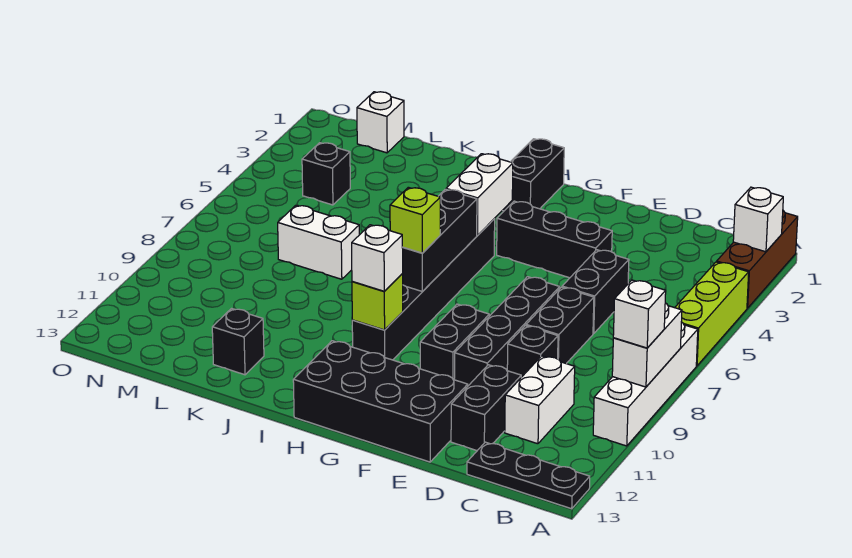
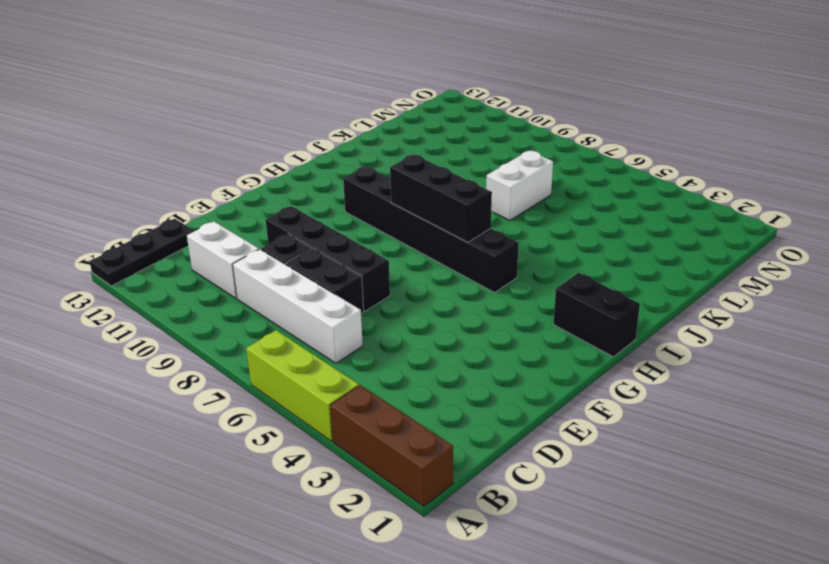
white brick C6:C9 level 1 -> white brick A7:A10 level 1
none -> black brick D5:D6 level 1
none -> black brick D11:D12 level 1
none -> black brick E4:G4 level 1

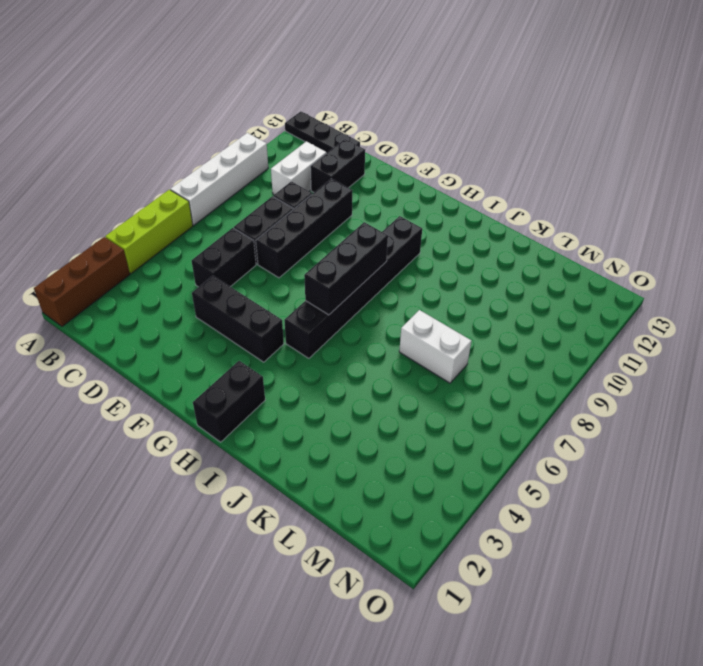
none -> black brick E12:H13 level 1
none -> black brick F9:F10 level 1
none -> black brick K12 level 1

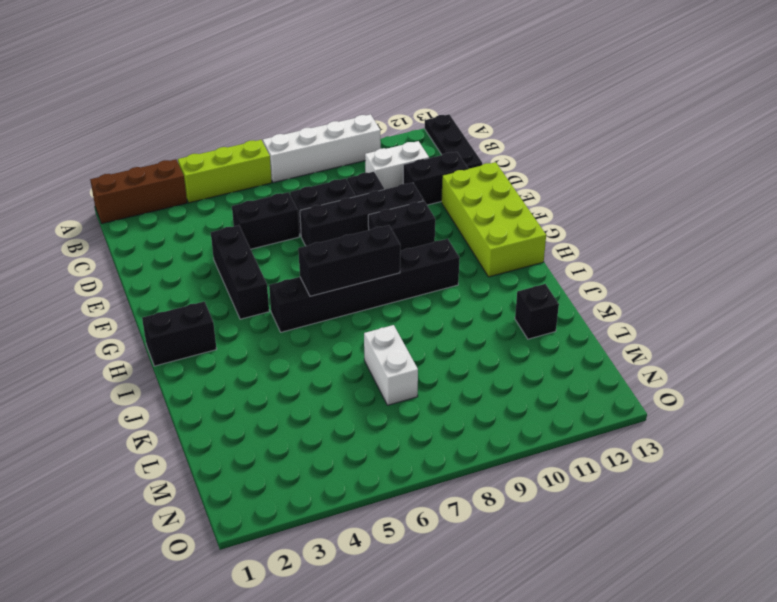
lime brick E12:H13 level 1 -> black brick E12:H13 level 1
none -> white brick M1 level 1
none -> black brick M4 level 1
none -> white brick A2 level 2

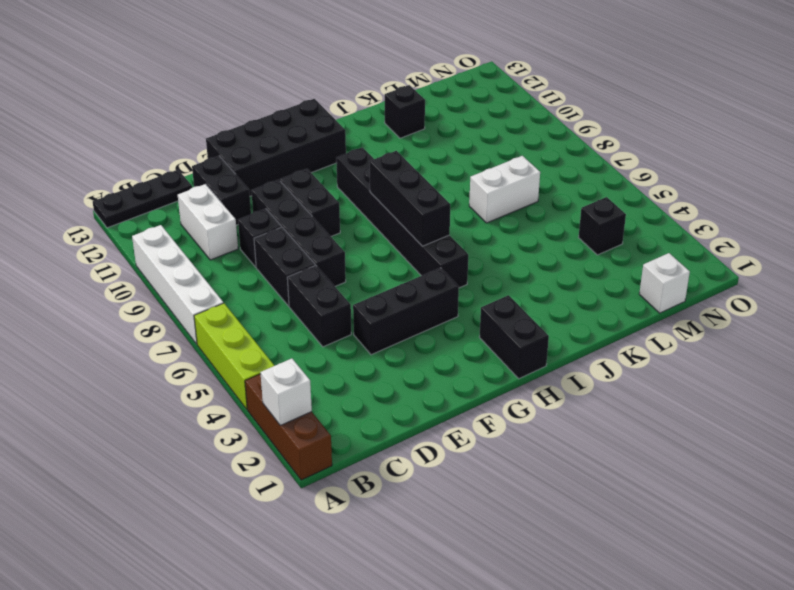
none -> white brick A8:A9 level 2
none -> white brick H4:H5 level 2
none -> lime brick H10 level 2

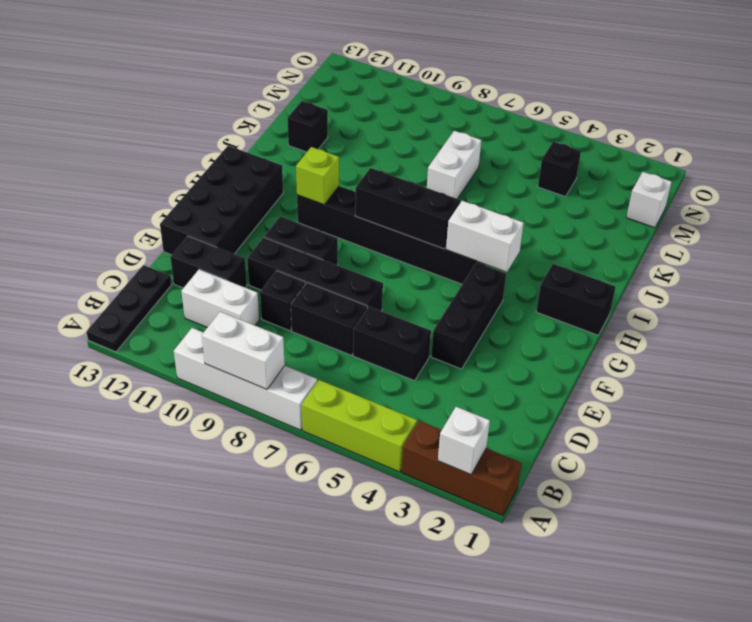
none -> white brick A9 level 3
none -> lime brick H8 level 3
none -> white brick H10 level 3

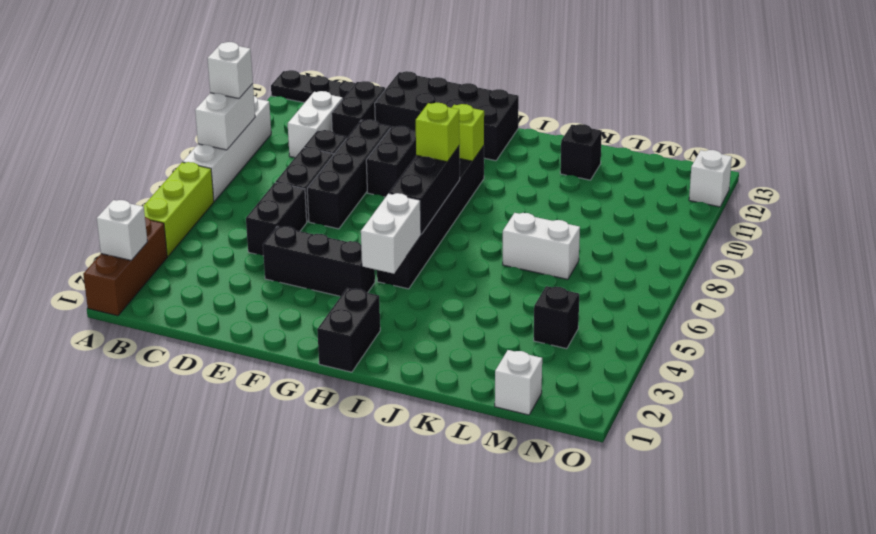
white brick O12 level 1 -> white brick H10 level 3

